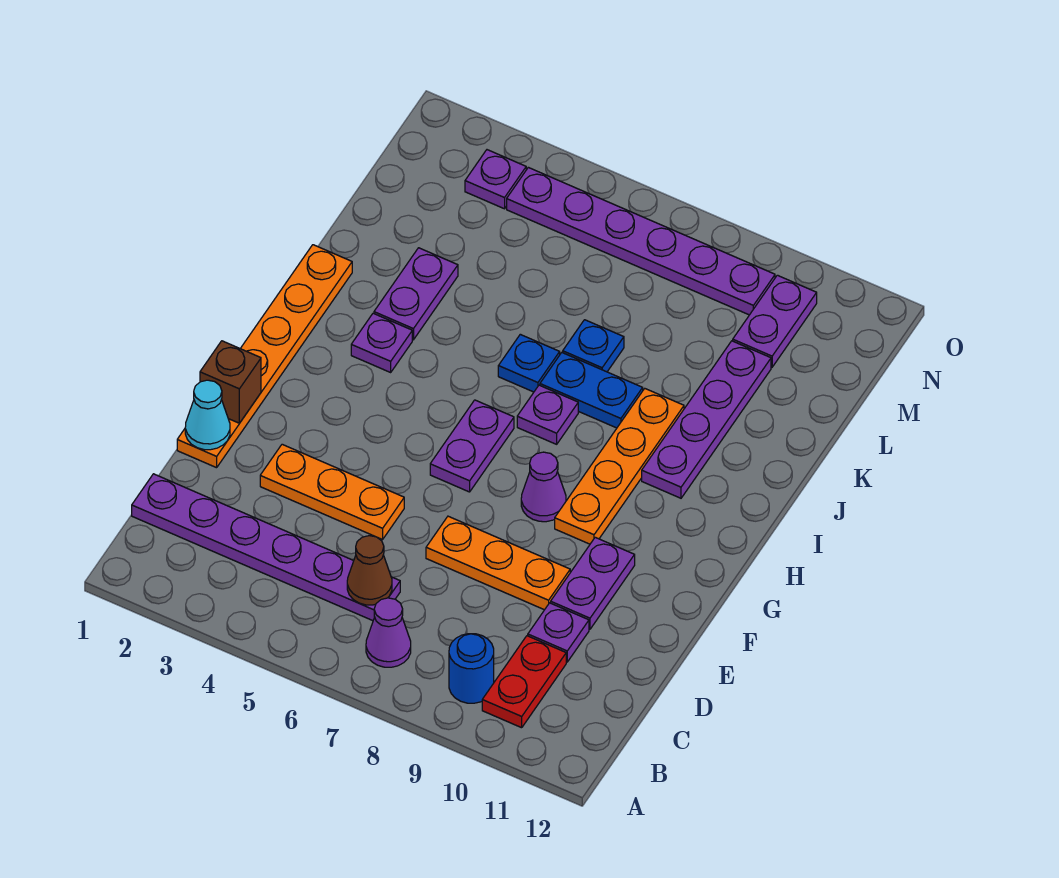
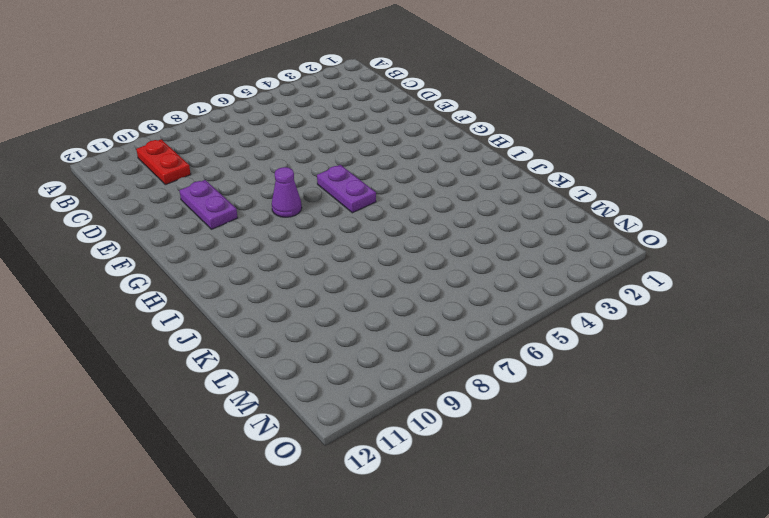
none -> purple cone B7 level 1
none -> blue round brick B9 level 1
none -> purple plate C1:C6 level 1

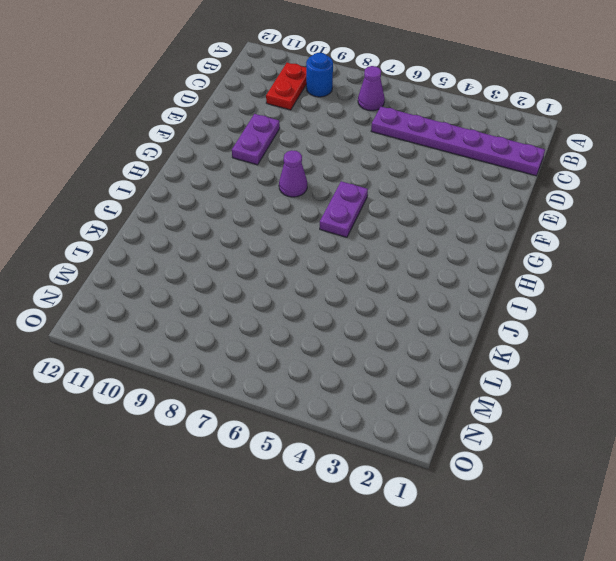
none -> purple plate D10 level 1
none -> orange plate E1:J1 level 1
none -> orange plate E3:E5 level 1

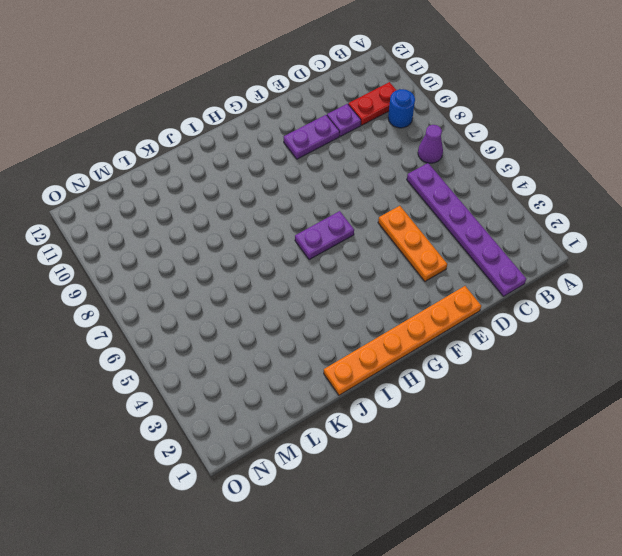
none -> orange plate E7:E9 level 1
none -> purple cone G8 level 1
none -> orange plate G9:J9 level 1

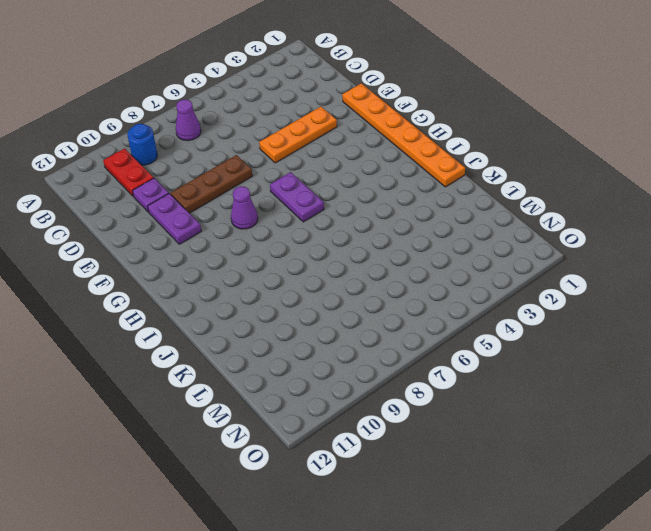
brown plate E7:E9 level 1 -> orange plate E7:E9 level 1
none -> purple plate C1:C6 level 1
none -> orange plate G9:J9 level 1
none -> purple plate I3 level 1

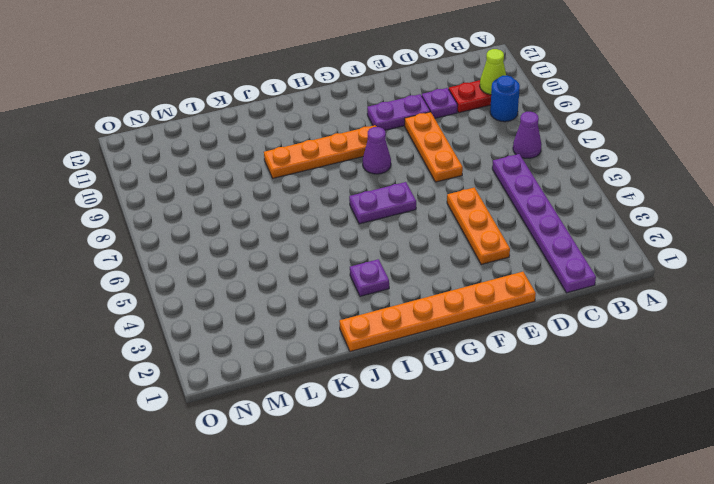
lime cone B10 level 2 -> none
none -> purple plate I7 level 1
none -> purple plate I10:L10 level 1
none -> purple plate J3:K3 level 1

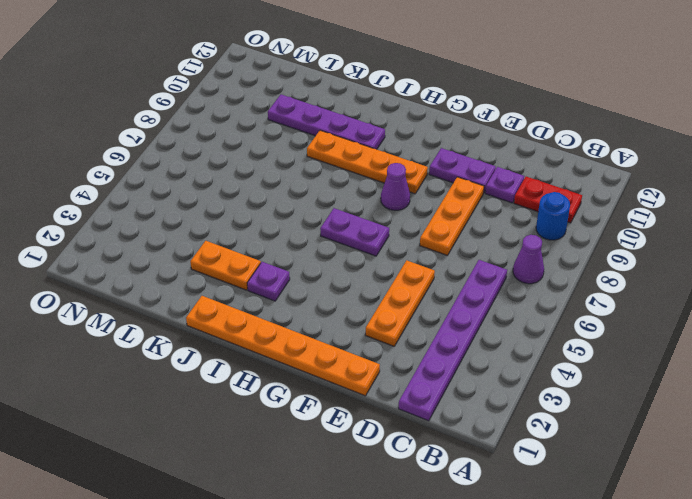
orange plate J3:K3 level 1 -> purple plate J3:K3 level 1
none -> purple plate I7 level 1
none -> blue plate J6 level 1
none -> blue plate J7:J8 level 1

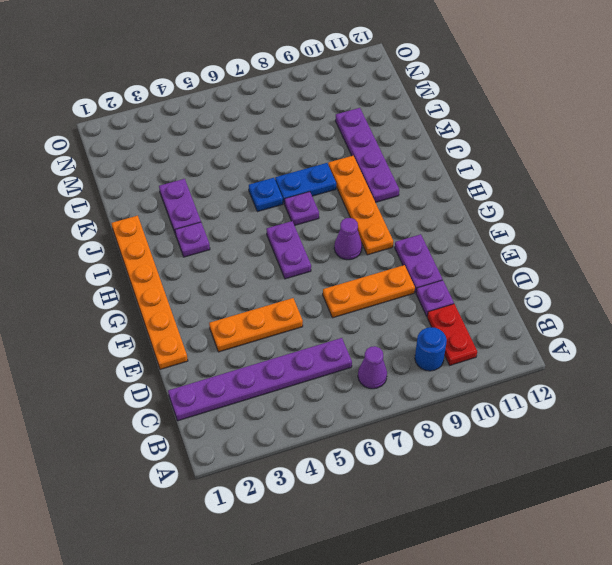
none -> blue plate K7 level 1
none -> purple plate M10:N10 level 1
none -> purple plate N3 level 1

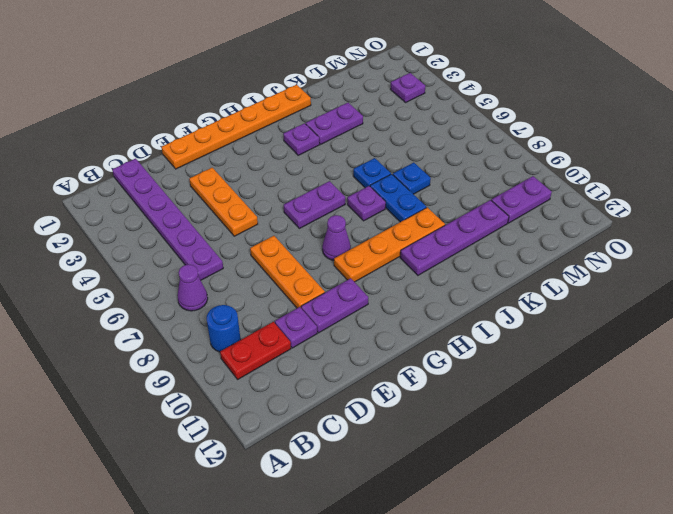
none -> purple plate N4:N9 level 1
none -> brown cone C6 level 2
none -> cyan cone E1 level 2

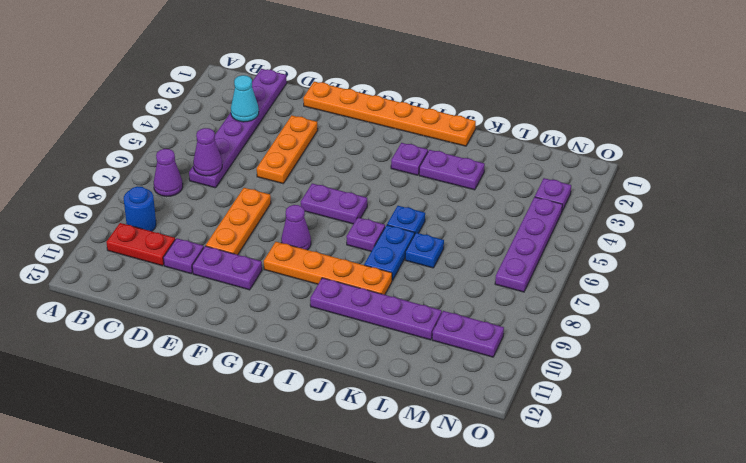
cyan cone C3 level 2 -> cyan cone E1 level 2
purple cone C6 level 2 -> brown cone C6 level 2
purple plate N4:N7 level 1 -> purple plate N4:N9 level 1
none -> brown brick F1 level 2

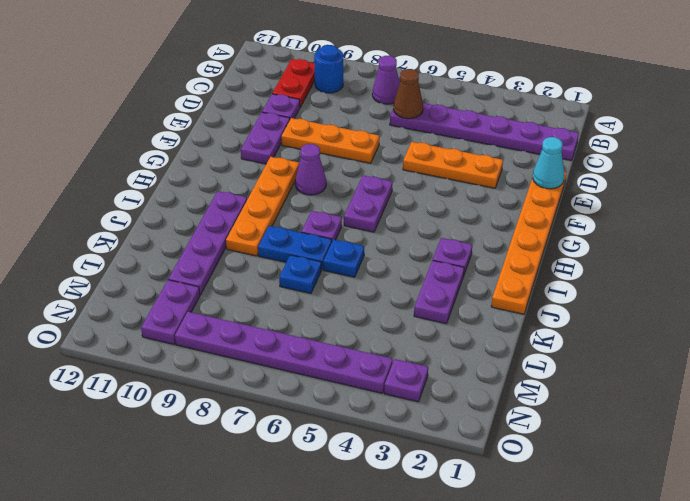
none -> brown brick F1 level 2

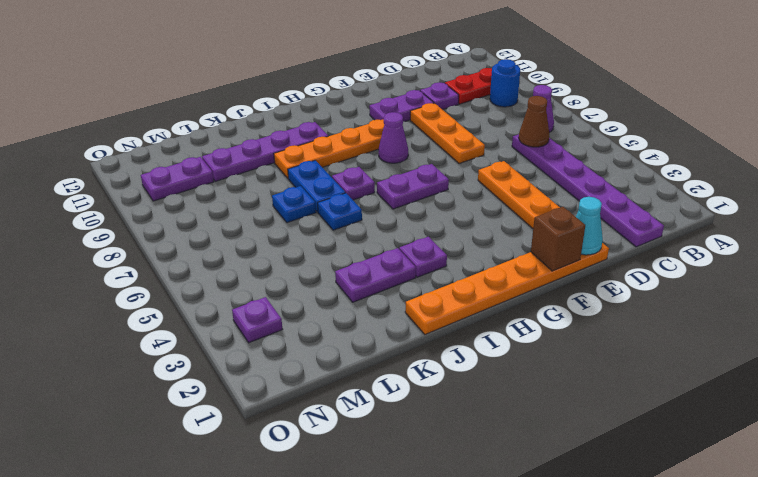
none -> purple plate N4:N9 level 1

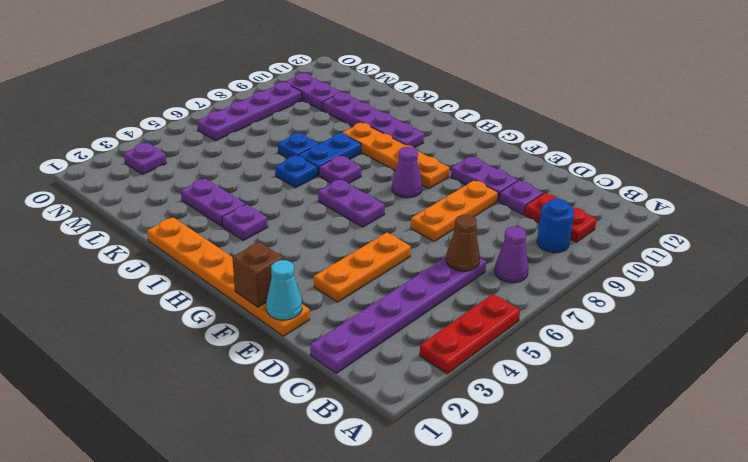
red plate A3:A5 level 1 -> none
purple plate N6:N9 level 1 -> purple plate N4:N9 level 1

